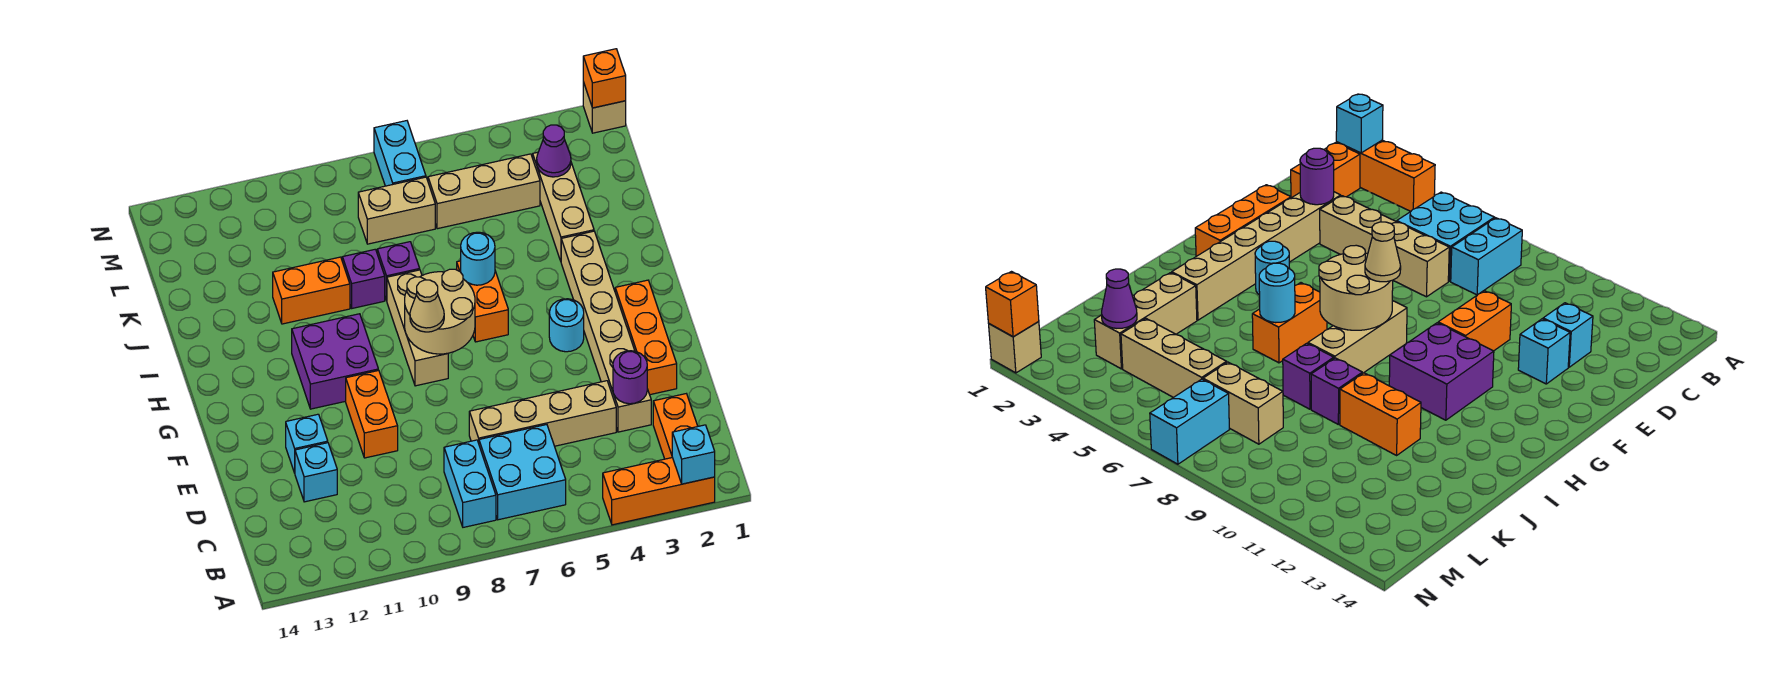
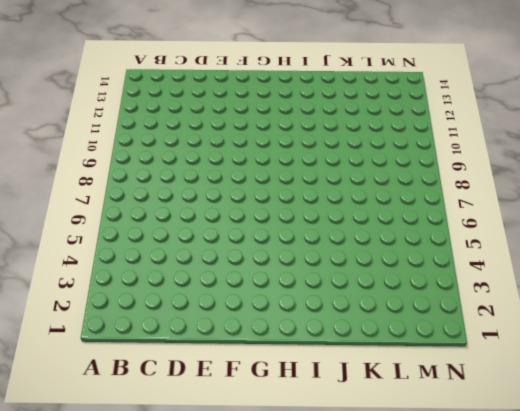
none -> orange brick A2:A4 level 1
none -> orange brick B2:C2 level 1
none -> cyan brick B6:C7 level 1

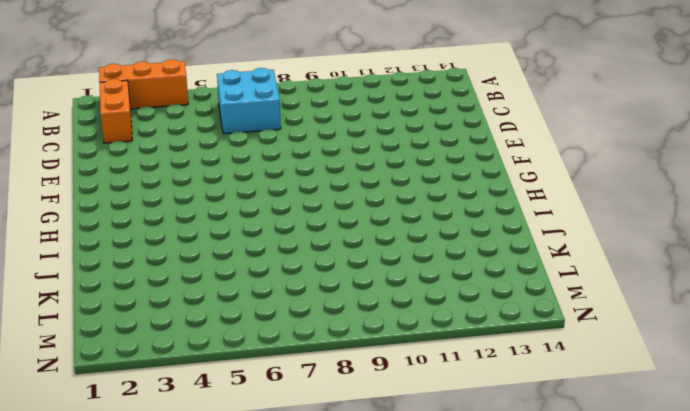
none -> cyan brick B8:C8 level 1
none -> tan brick D3:I3 level 1
none -> tan brick D4:D7 level 1

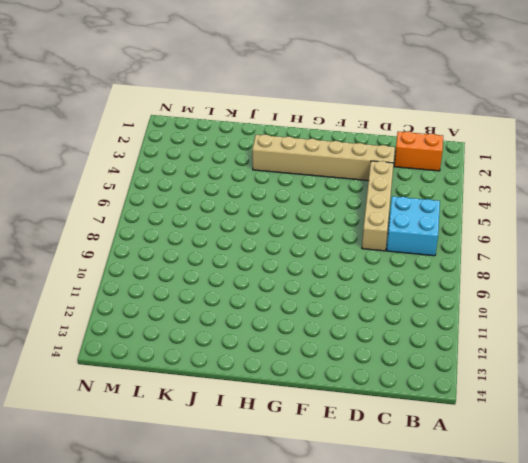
none -> orange brick A2:A4 level 1
none -> cyan brick B8:C8 level 1
none -> cyan brick D12 level 1

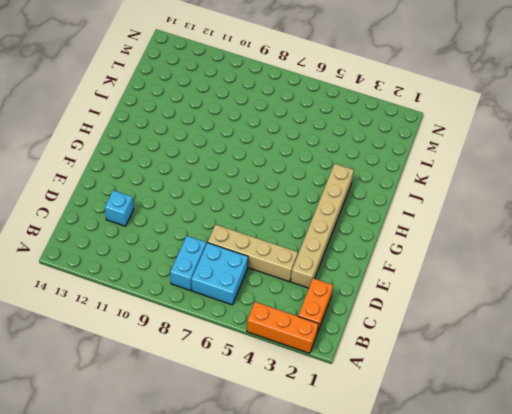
none -> orange brick E2:G2 level 1
none -> orange brick E10:F10 level 1
none -> cyan brick E12 level 1

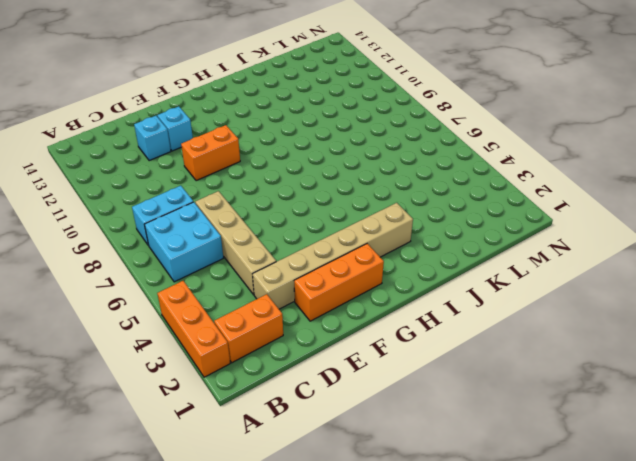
none -> cyan round brick G4 level 1
none -> tan brick G8:I8 level 1
none -> purple brick G10:H11 level 1

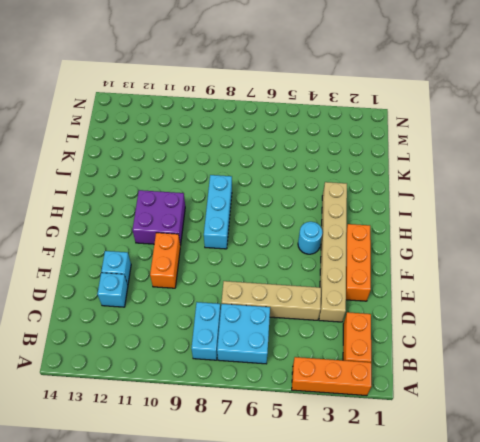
cyan brick G8:I8 level 1 -> tan brick G8:I8 level 1
none -> orange brick H6:I6 level 1
none -> tan brick J3:L3 level 1
none -> purple brick J8 level 1

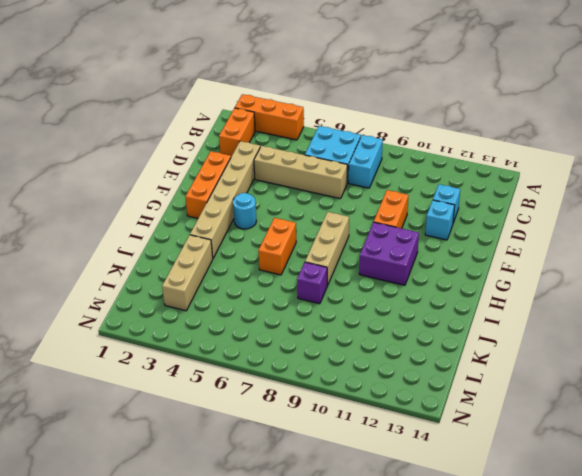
none -> purple brick J9 level 1
none -> orange brick J10:J11 level 1
none -> tan brick L4:L6 level 1

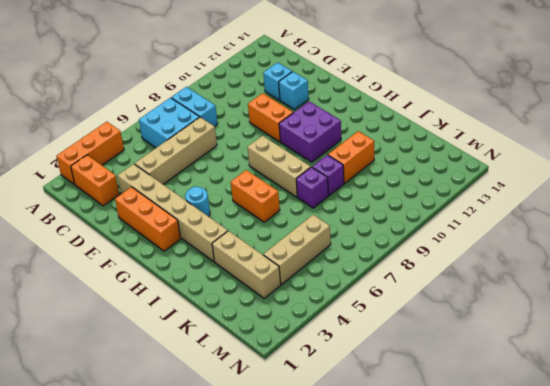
none -> tan brick L7:L8 level 1
none -> cyan brick M7:N7 level 1
none -> tan brick N1 level 1

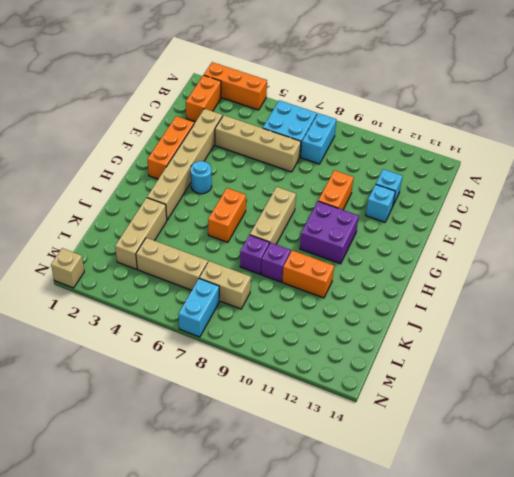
none -> cyan brick A2 level 2
none -> purple round brick D3 level 2
none -> tan round brick G7:H8 level 2

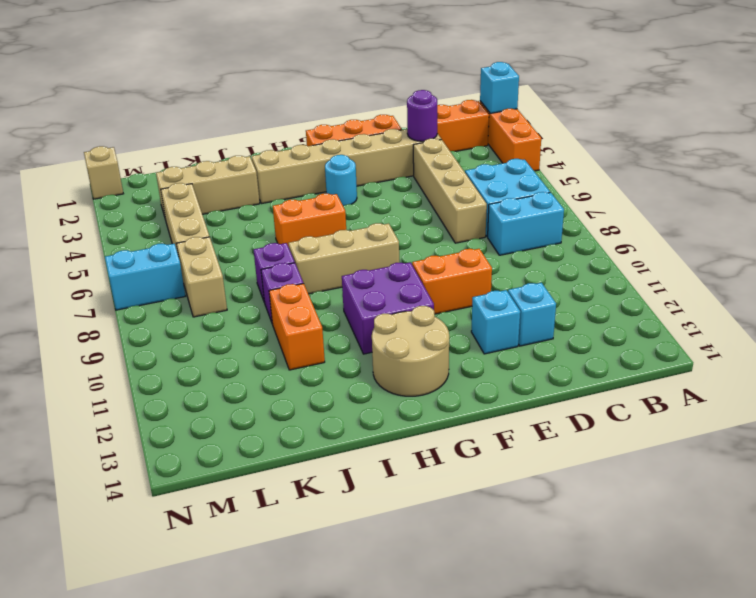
tan round brick G12:H13 level 1 -> tan round brick G7:H8 level 2
none -> cyan round brick I6 level 2
none -> purple cone L3 level 2
none -> orange brick N1 level 2

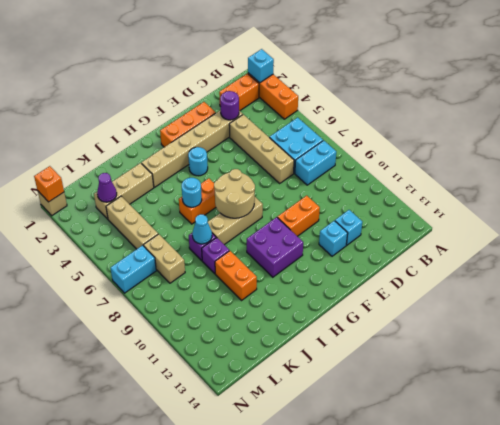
cyan cone J8 level 2 -> none
none -> tan cone G8 level 3

